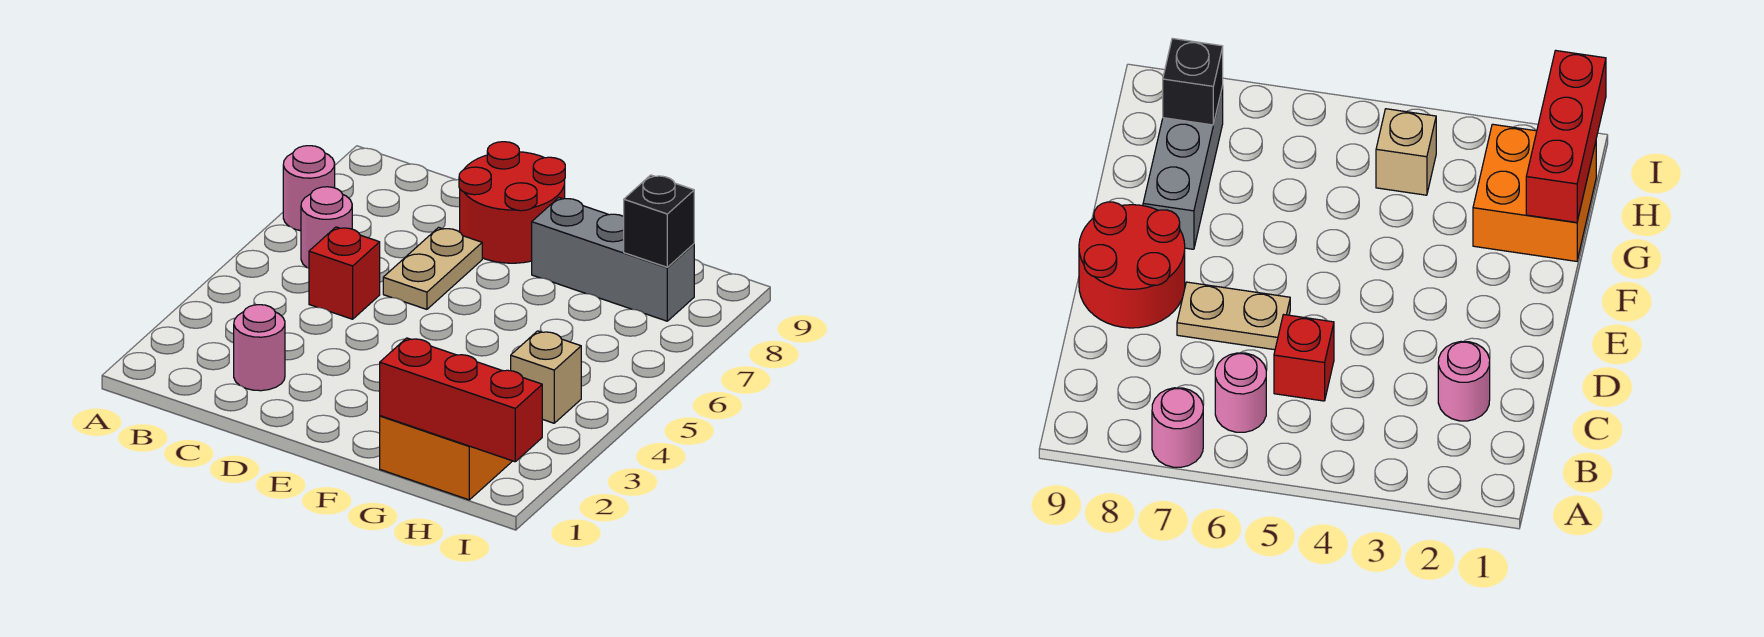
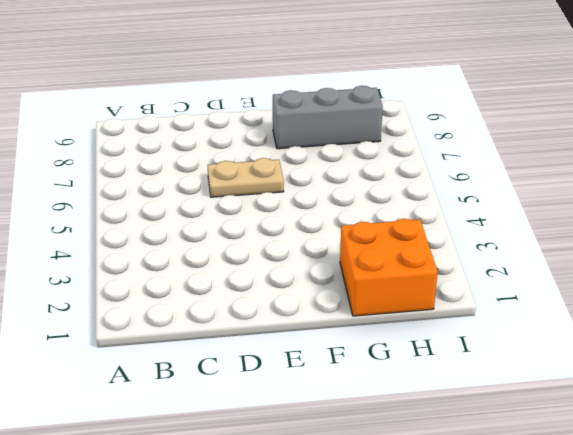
tan plate D6:E6 level 1 -> tan plate D6:D7 level 1
none -> pink round brick A7 level 1
none -> pink round brick B6 level 1

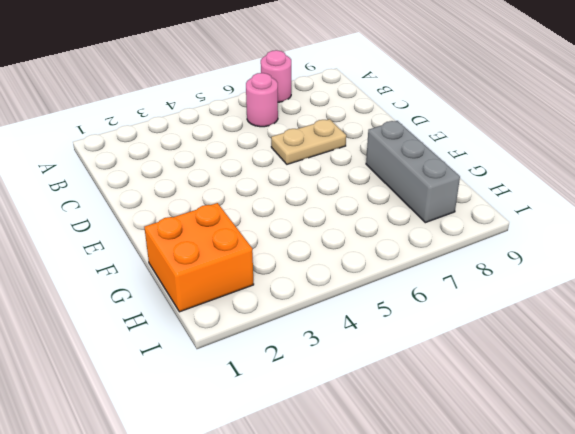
none -> pink round brick C2 level 1
none -> red brick C5 level 1

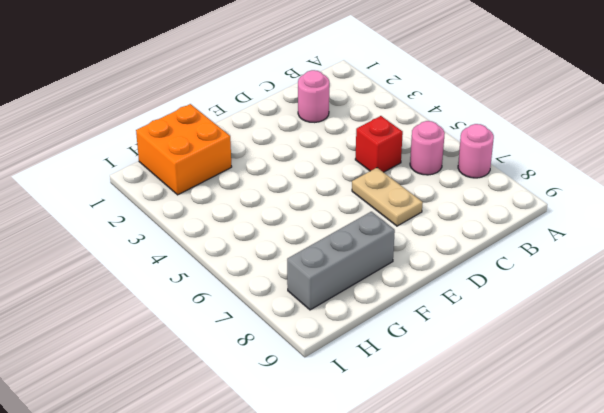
none -> red round brick D8:E9 level 1
none -> tan brick H4 level 1

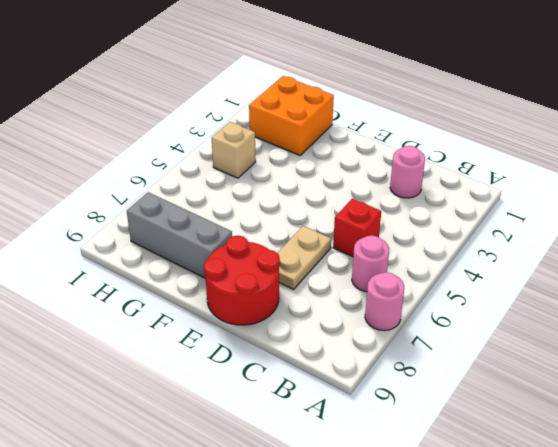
none -> red brick G1:I1 level 2
none -> black brick H8 level 2

